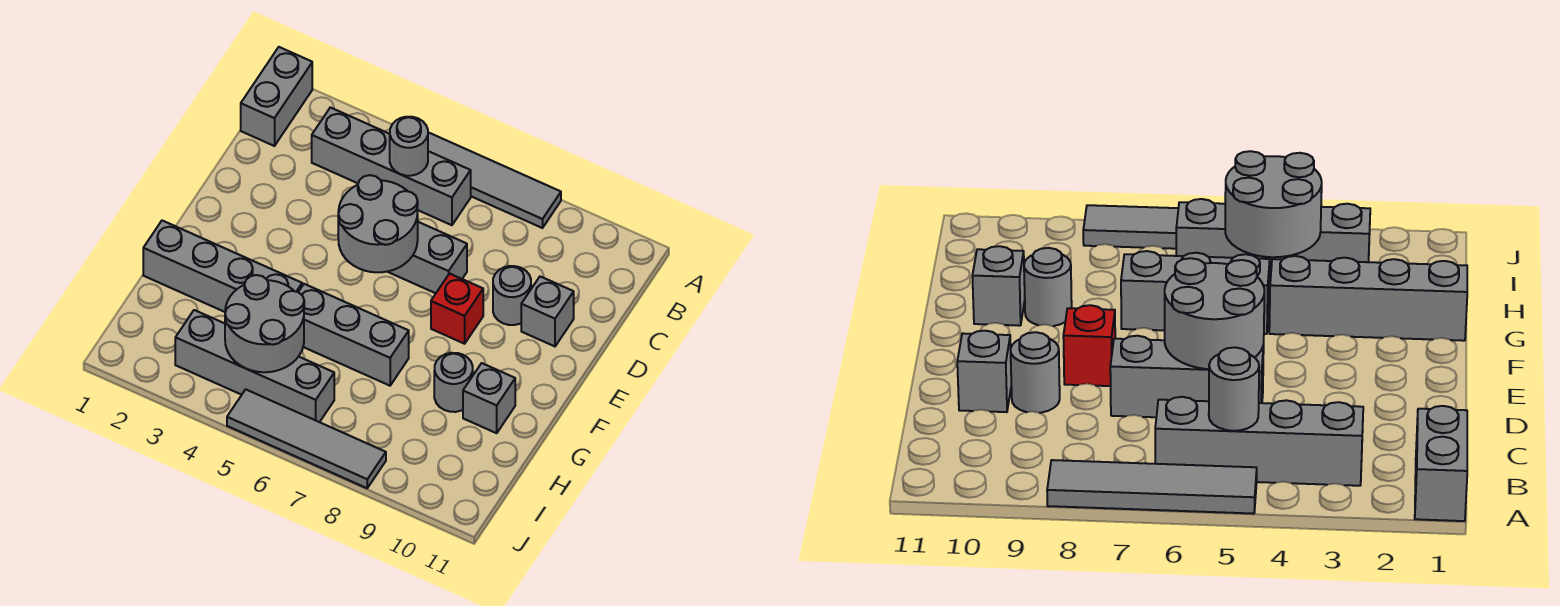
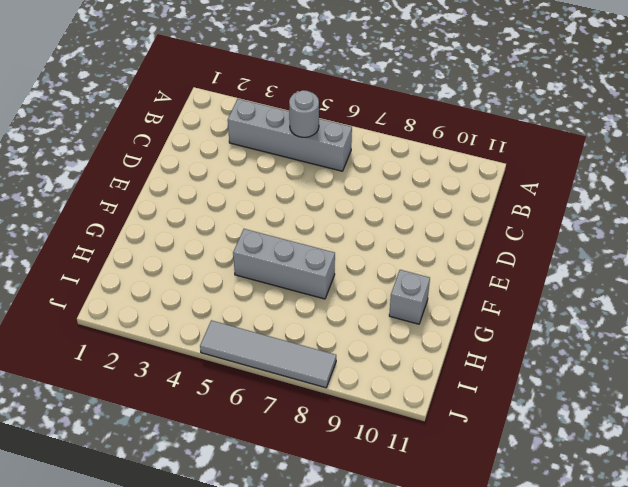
none -> grey brick A1:B1 level 1
none -> grey tile A5:A8 level 1
none -> grey brick D5:D7 level 1

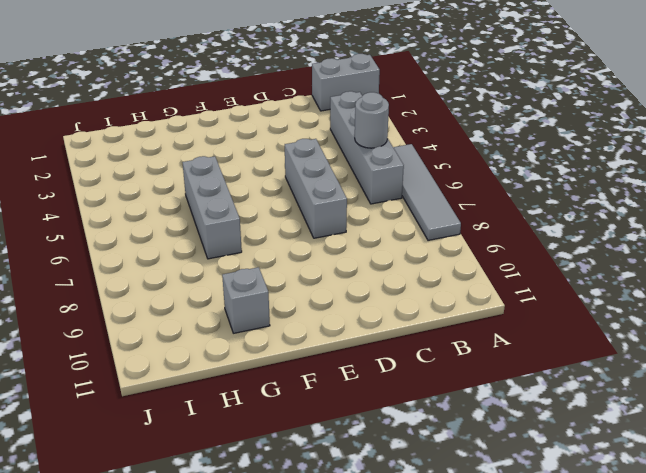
none -> grey round brick D9 level 1
none -> grey brick D10 level 1
none -> red brick E8 level 1

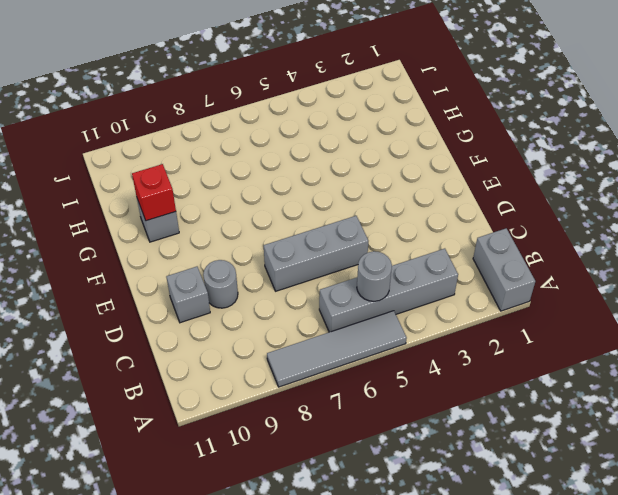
red brick G10 level 2 -> red brick E8 level 1
none -> grey brick G1:G4 level 1
none -> grey brick G5:G7 level 1
none -> grey round brick G9 level 1

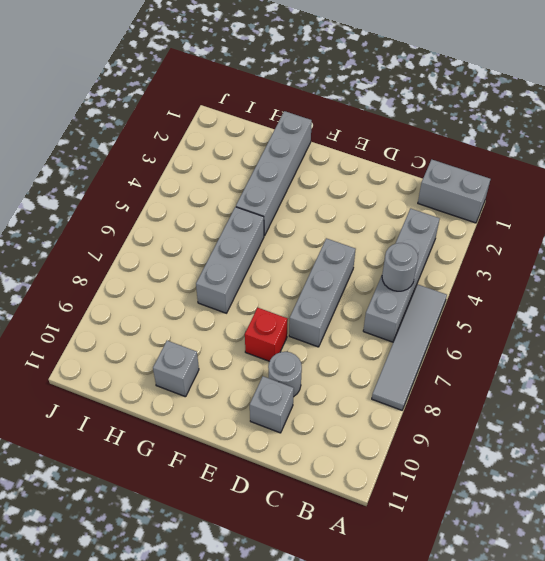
none -> grey round brick G9 level 1
none -> grey brick I3:I6 level 1
none -> grey tile J5:J8 level 1

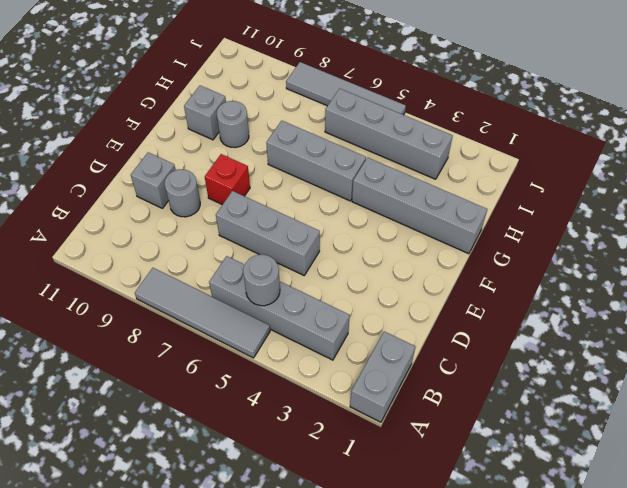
none -> grey round brick D5:E6 level 2
none -> grey round brick H4:I5 level 2

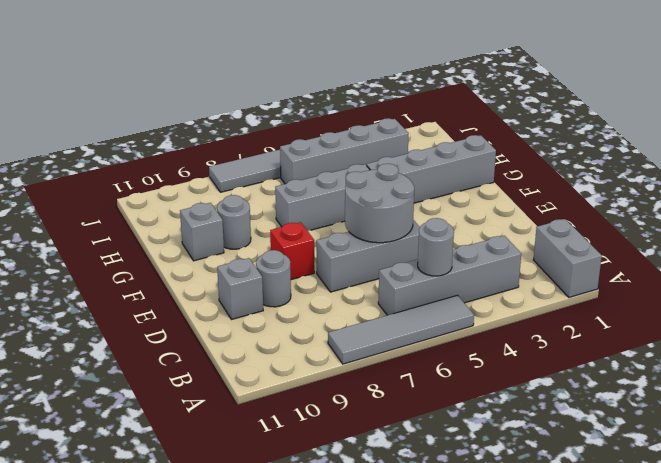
none -> grey round brick H4:I5 level 2

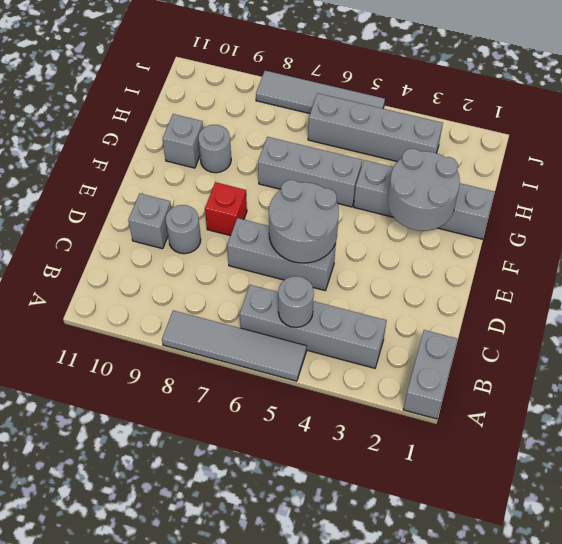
grey round brick F2:G3 level 2 -> grey round brick H4:I5 level 2

